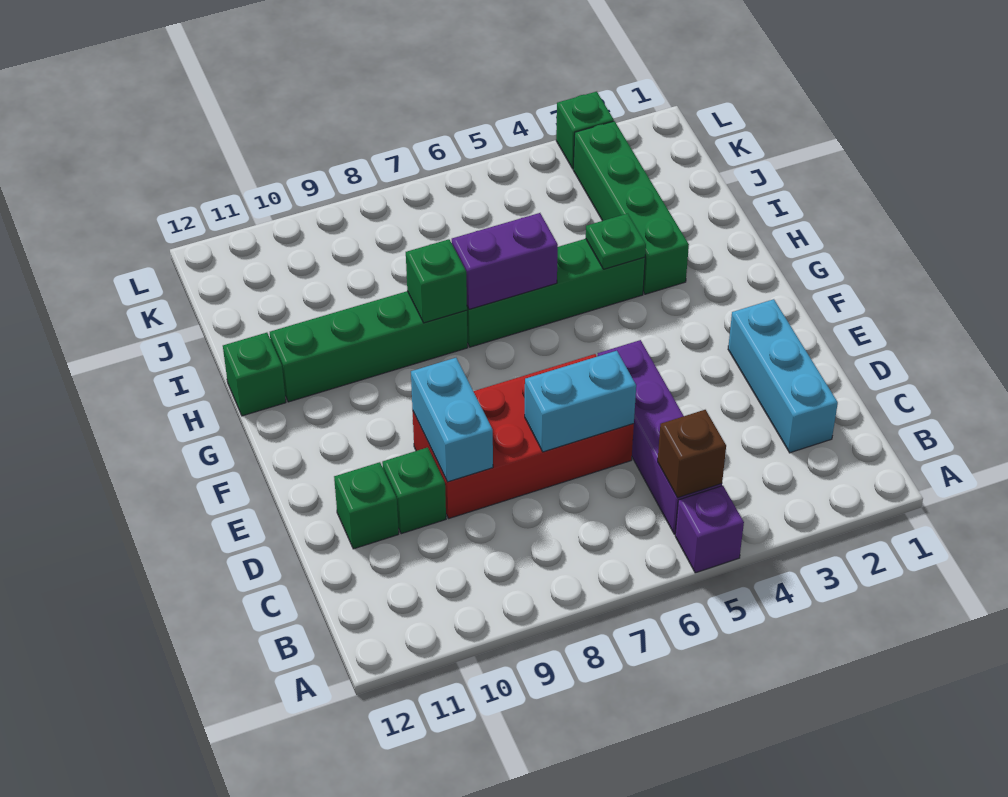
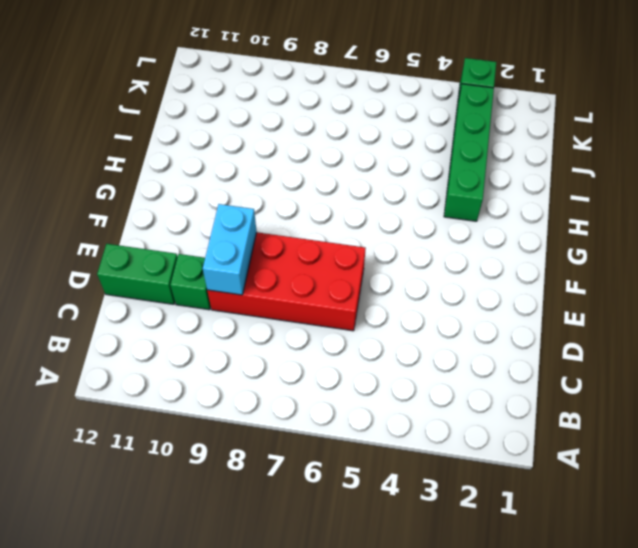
green brick D11:D12 level 1 -> green brick D11 level 1
none -> purple brick A5 level 1
none -> purple brick B5:E5 level 1
none -> cyan brick C2:E2 level 1

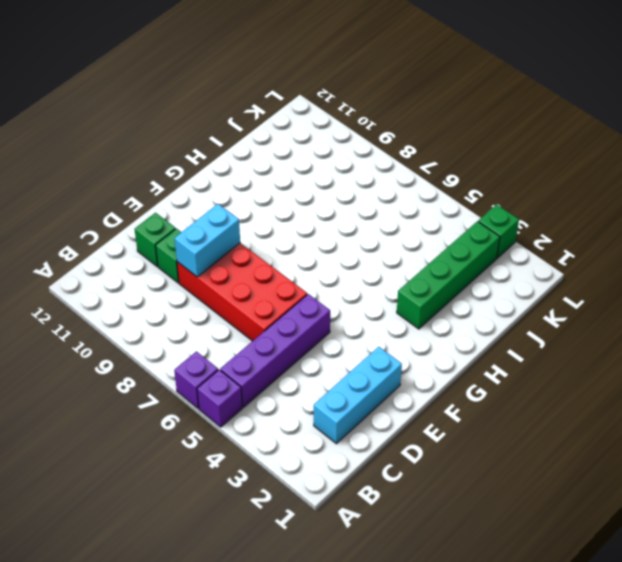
purple brick A6 level 1 -> none
none -> green brick H4:H7 level 1
none -> green brick H8:H11 level 1
none -> green brick H12 level 1

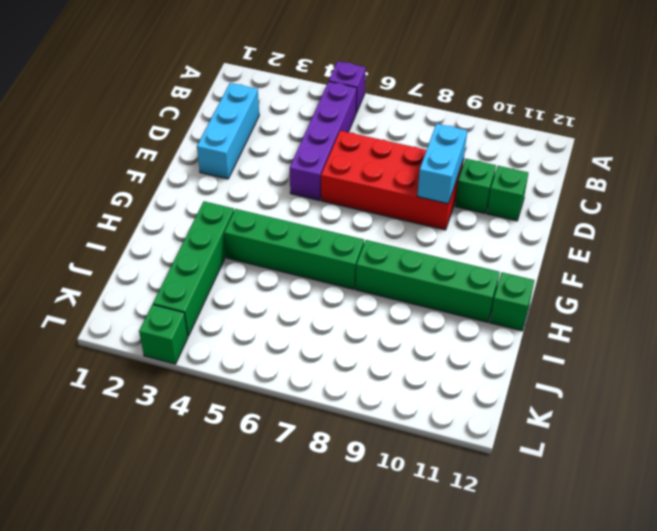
none -> brown brick B5 level 2
none -> cyan brick D6:D7 level 2
none -> green plate H4 level 2

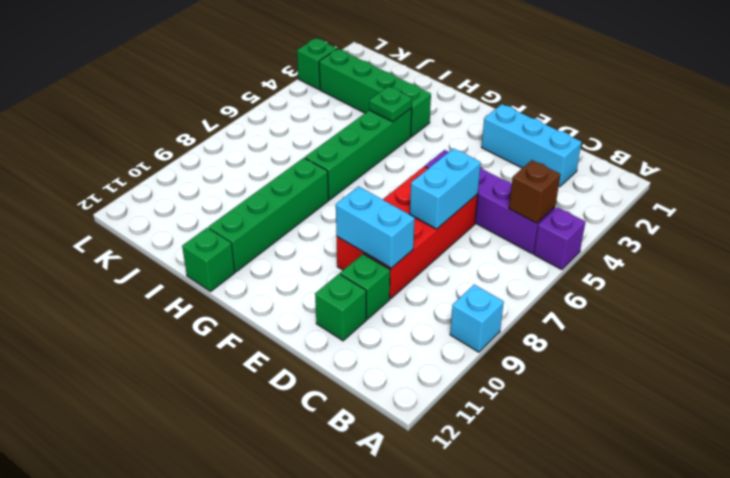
cyan brick A9 level 1 -> none
none -> purple brick H6:H7 level 2
none -> green brick H8 level 2

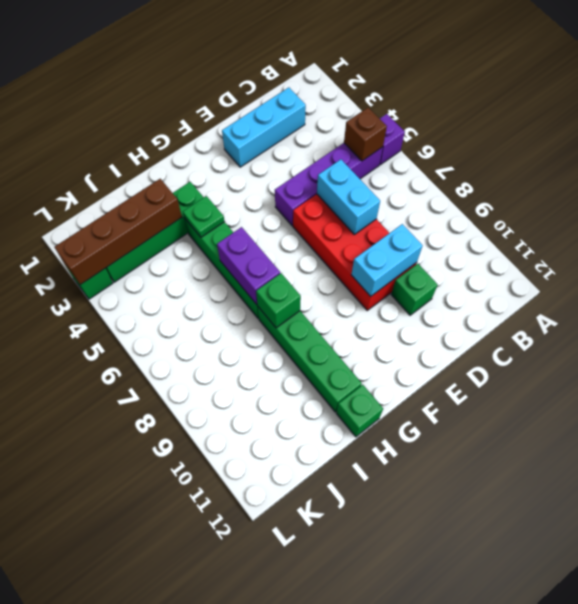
brown brick I3:L3 level 2 -> none
none -> green brick D11 level 1

